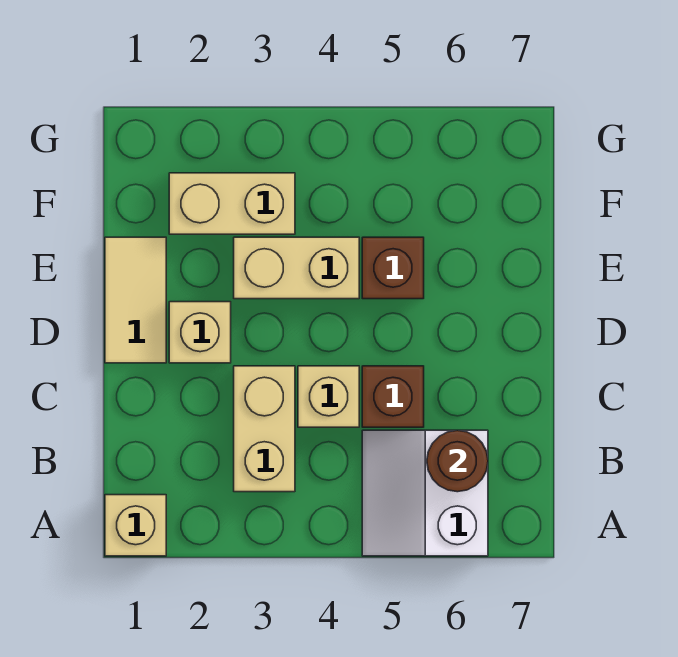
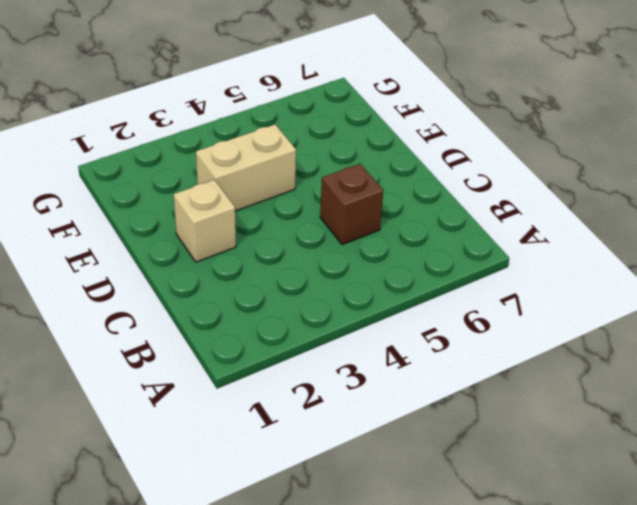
none -> tan brick A1 level 1
none -> white slope A5:B6 level 1 top 6

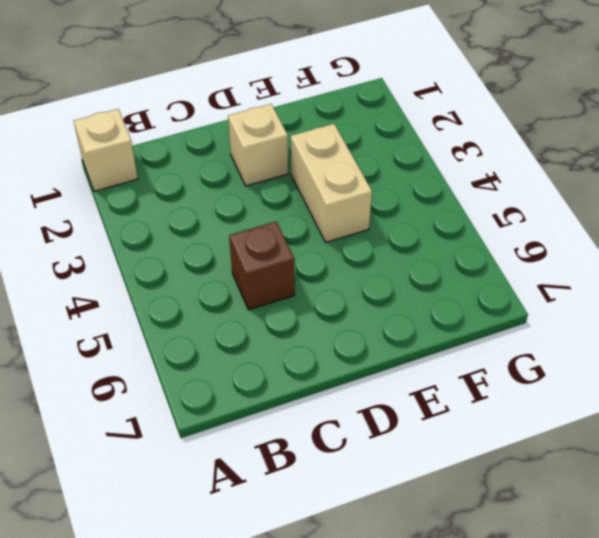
none -> white slope A5:B6 level 1 top 6
none -> tan brick B3:C3 level 1

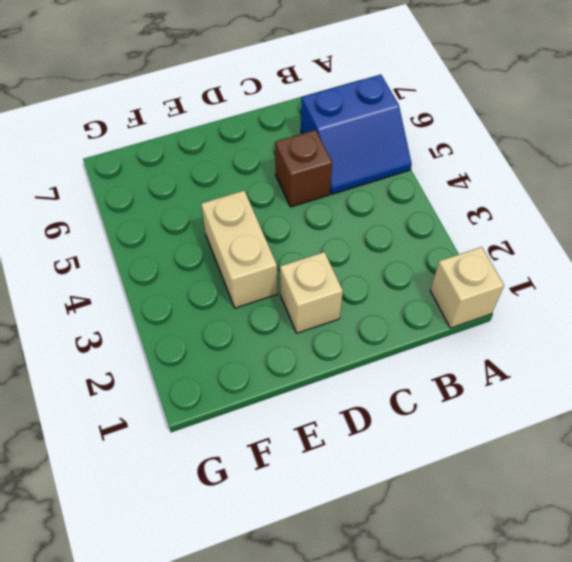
blue slope A5:B6 level 1 top 6 -> white slope A5:B6 level 1 top 6
none -> tan brick B3:C3 level 1
none -> tan brick C4 level 1

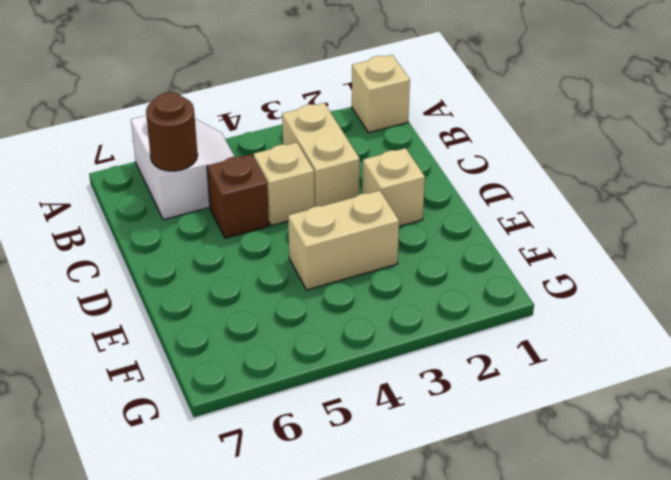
none -> tan tile D1:E1 level 1
none -> brown brick E5 level 1

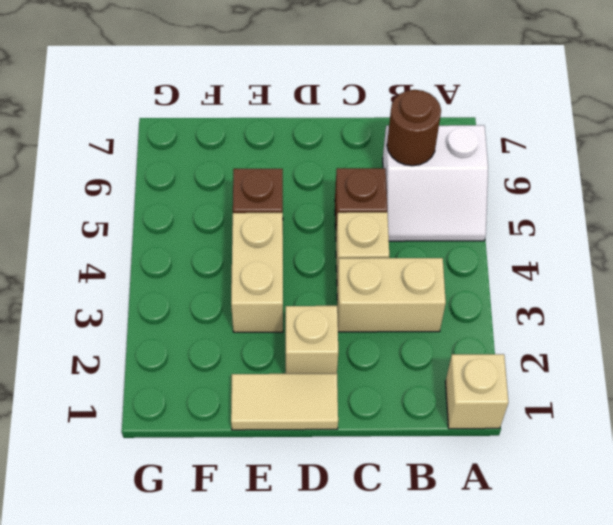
none -> tan brick F2:F3 level 1

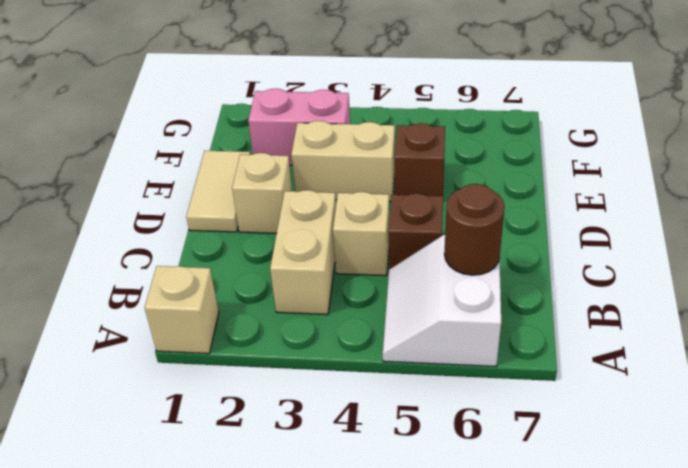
pink brick F2:F3 level 1 -> tan brick F2:F3 level 1

